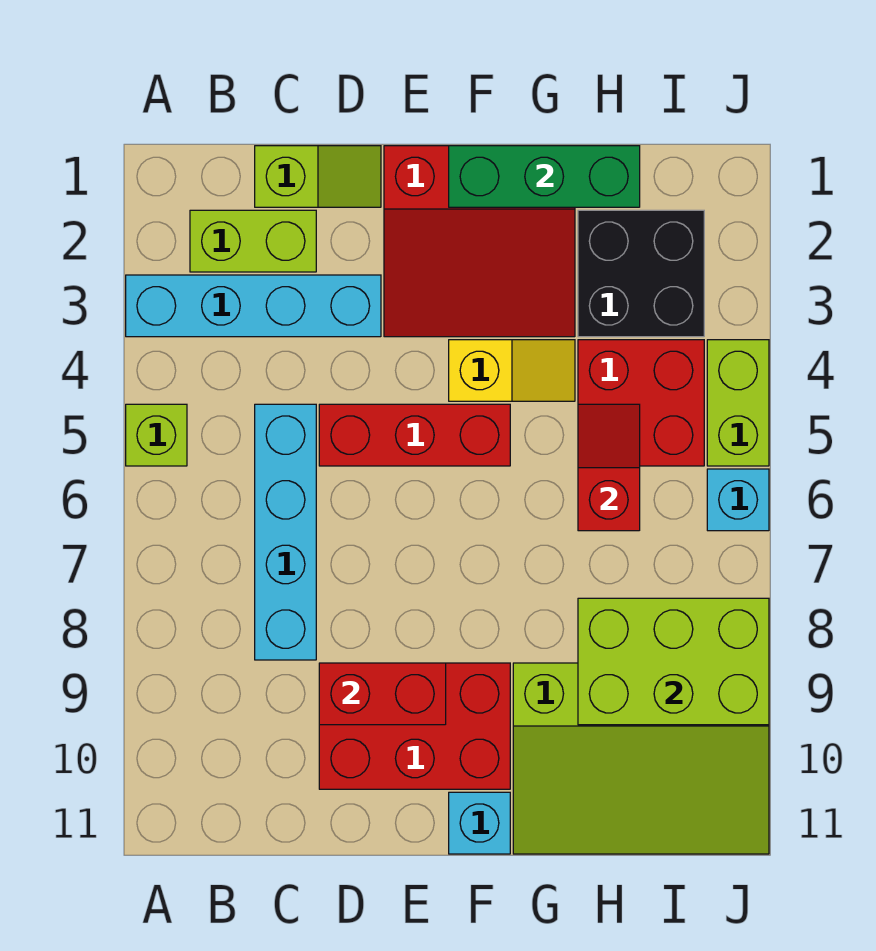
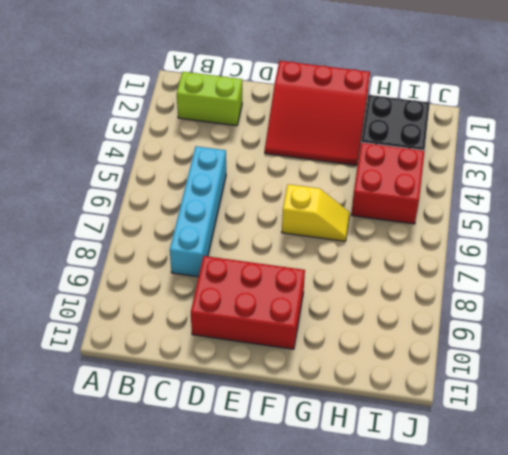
yellow slope F6:G6 level 1 top F -> yellow slope F4:G4 level 1 top F
none -> cyan brick A3:D3 level 1
none -> lime brick A5 level 1
none -> lime slope C1:D1 level 1 top C

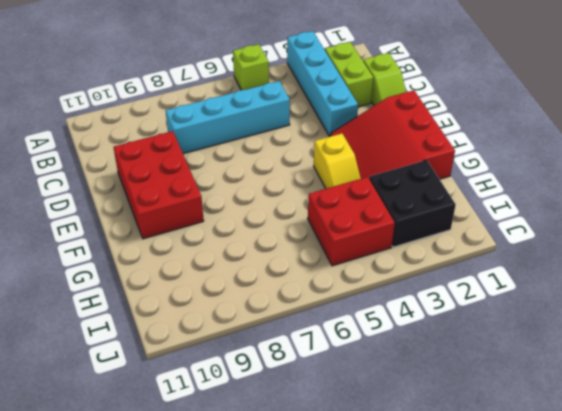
none -> red brick D5:F5 level 1
none -> cyan brick F11 level 1
none -> lime slope G9:J11 level 1 top 9

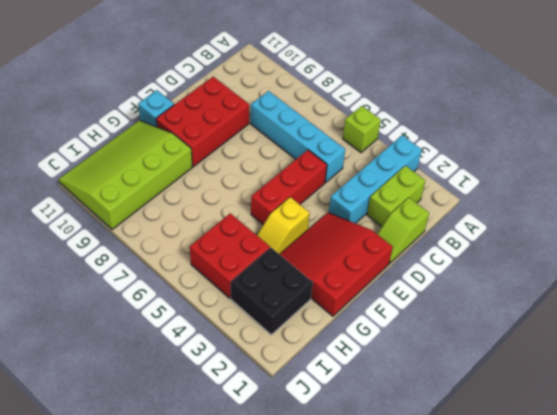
none -> lime brick J4:J5 level 1
none -> cyan brick J6 level 1
none -> red brick D9:E9 level 2

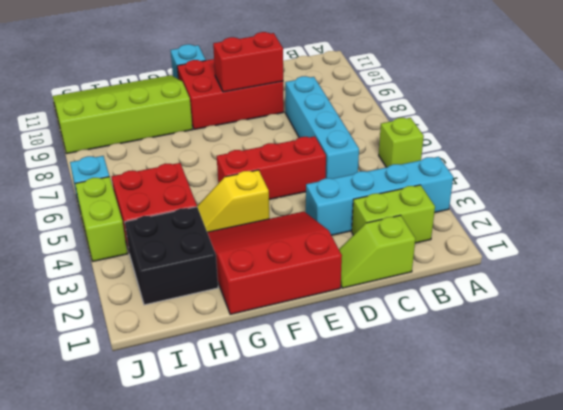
none -> green brick F1:H1 level 2
none -> red slope H5:H6 level 2 top 6
none -> lime brick H8:J9 level 2

